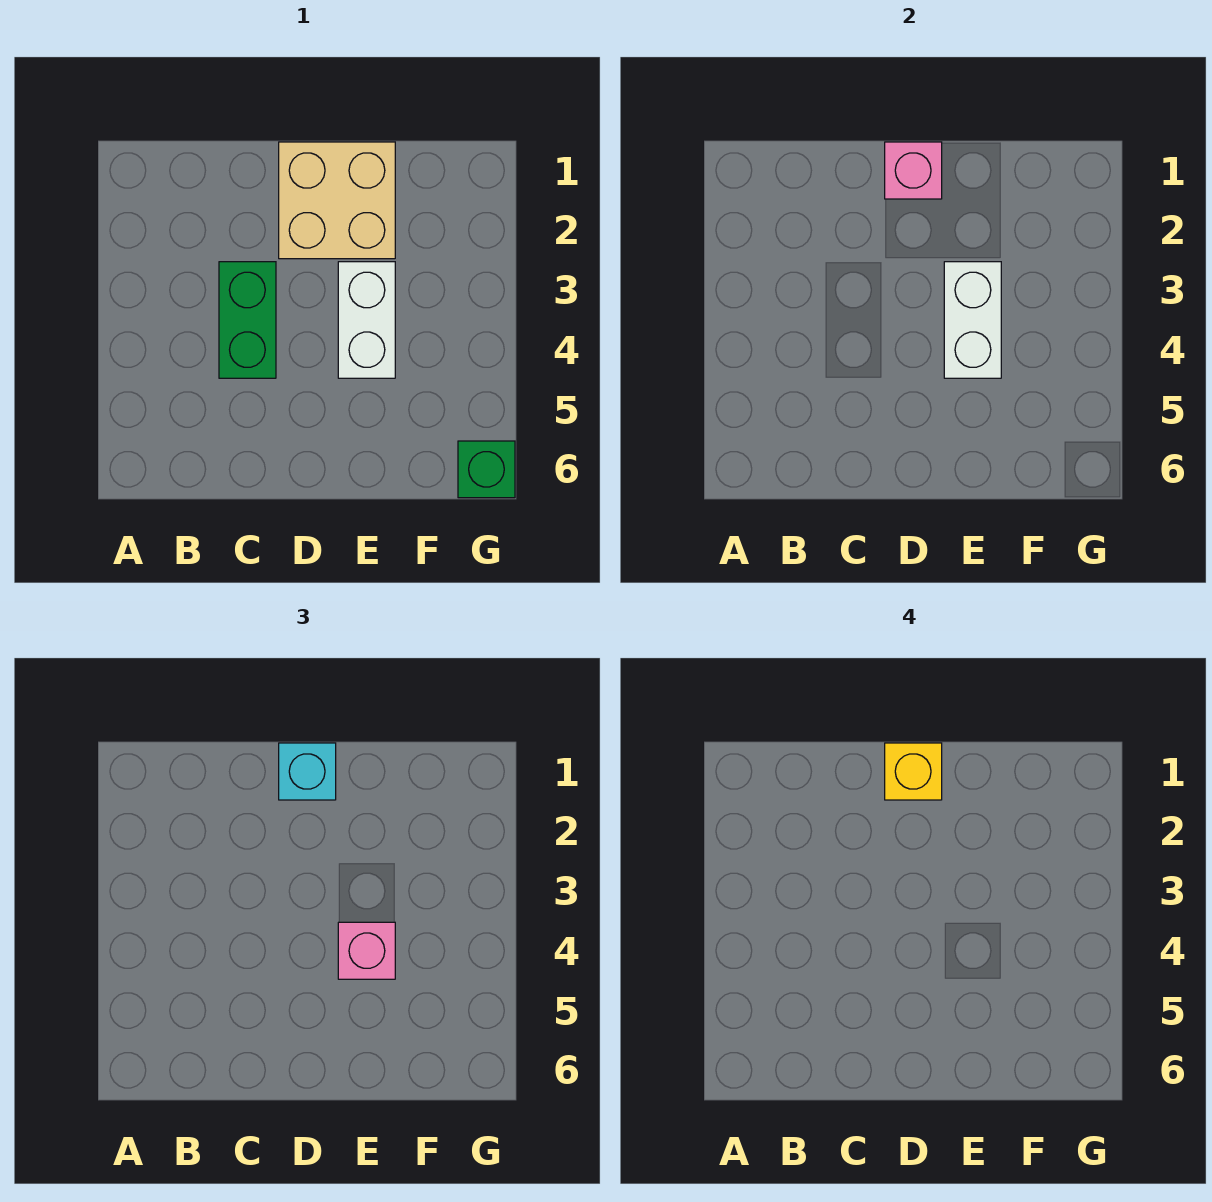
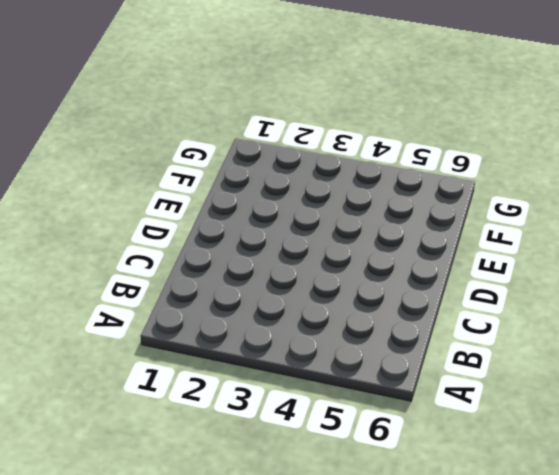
none -> green brick C3:C4 level 1
none -> tan brick D1:E2 level 1

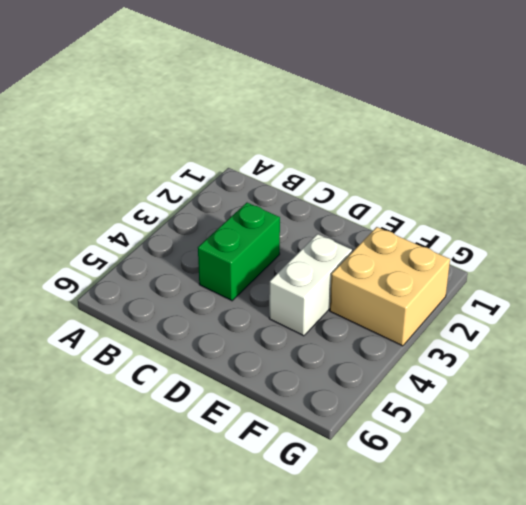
tan brick F2:G3 level 1 -> tan brick D1:E2 level 1
none -> green brick G6 level 1
none -> pink brick D1 level 2

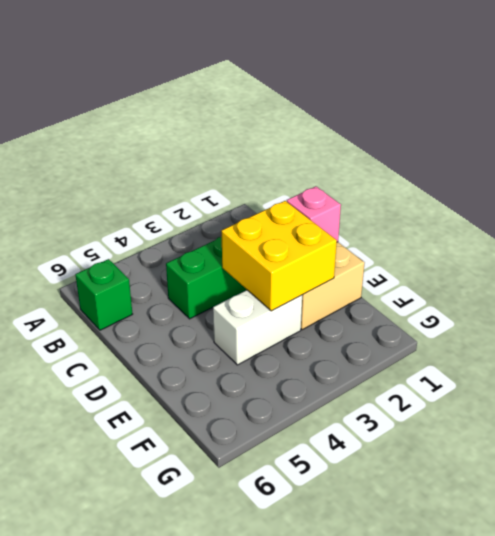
green brick B6 level 1 -> green brick G6 level 1
yellow brick D2:E3 level 2 -> white brick E3:E4 level 2
none -> cyan brick D1 level 3
none -> pink brick E4 level 3

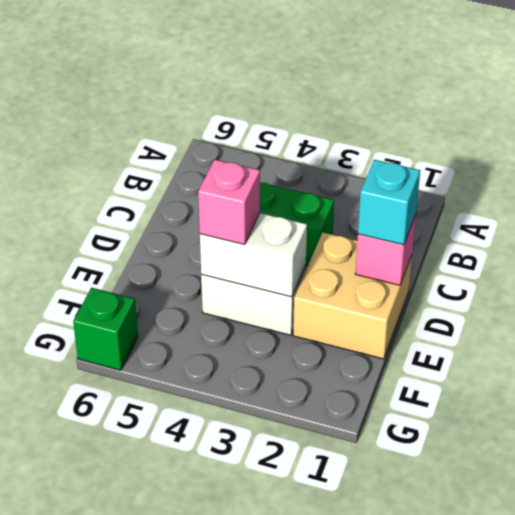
none -> yellow brick D1 level 4

